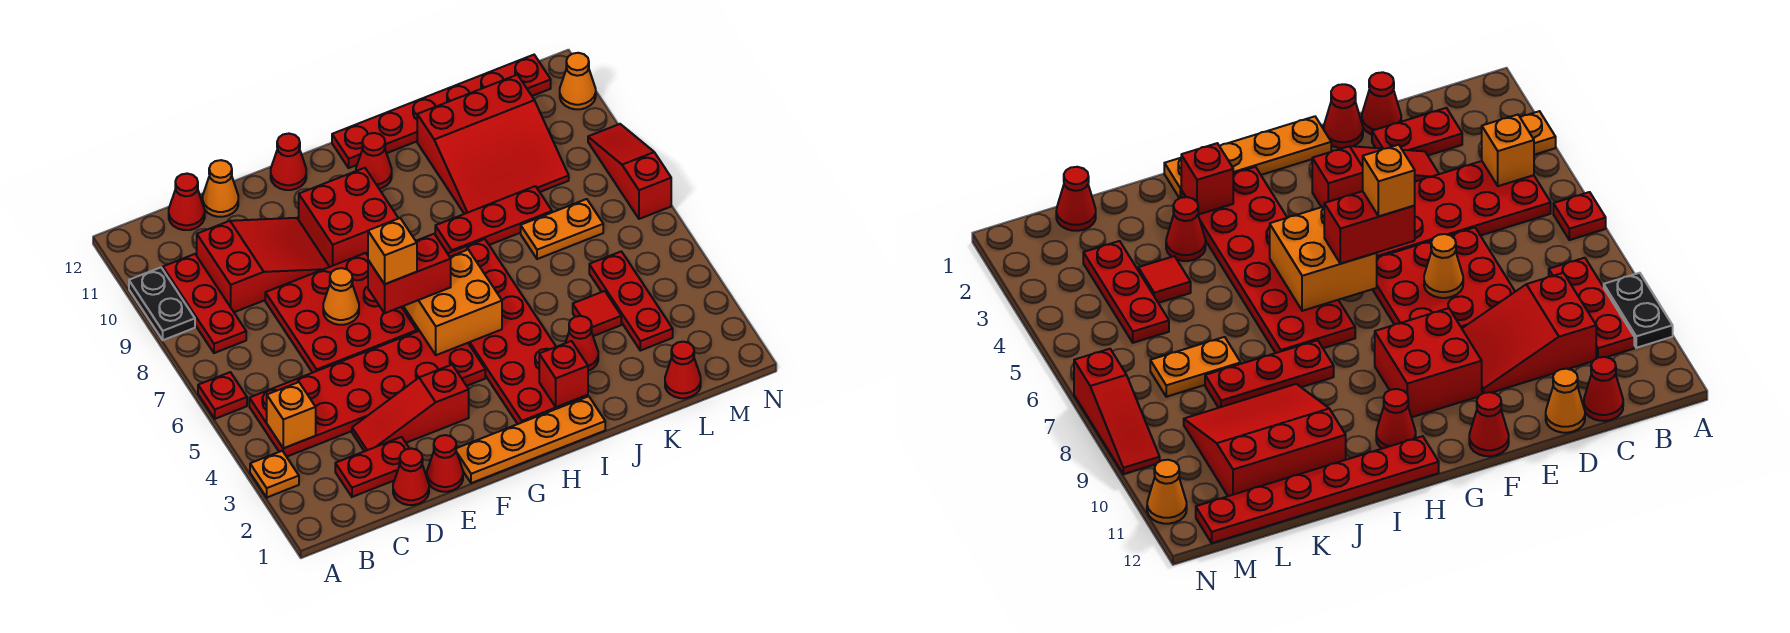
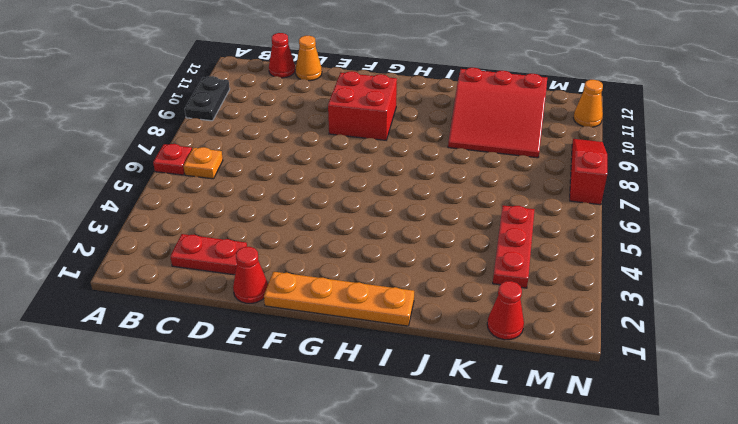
orange plate B6 level 1 -> orange plate A3 level 1
none -> red plate B4:G5 level 1
none -> red plate B8:B10 level 1
none -> red slope C9:E10 level 1 top C
none -> red cone D1 level 1

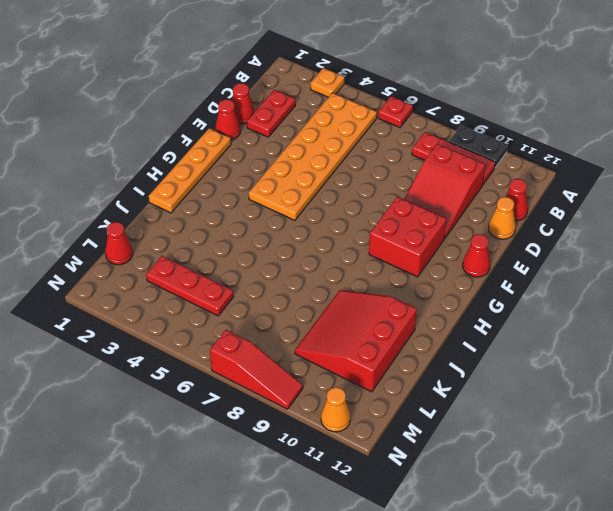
orange plate B4:G5 level 1 -> red plate B4:G5 level 1
none -> red slope D3:F3 level 1 top F
none -> red plate D6:F8 level 1
none -> red plate H2:I7 level 1
none -> red cone H11 level 1

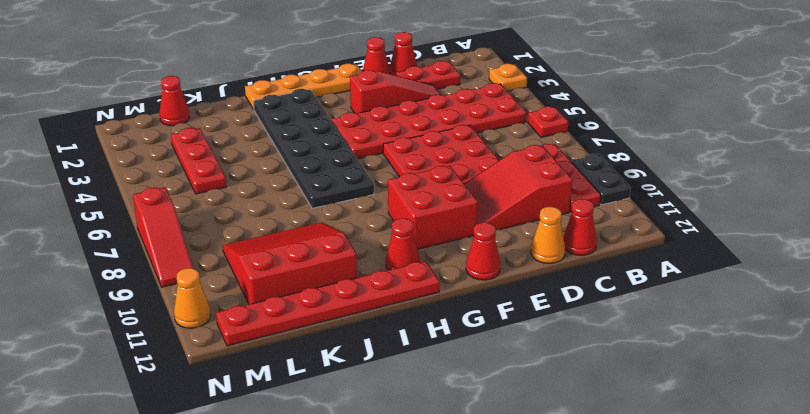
black plate H2:I7 level 1 -> red plate H2:I7 level 1
none -> red plate I8:K8 level 1
none -> red cone J3 level 1
none -> red tile K4 level 1
none -> orange plate K7:L7 level 1

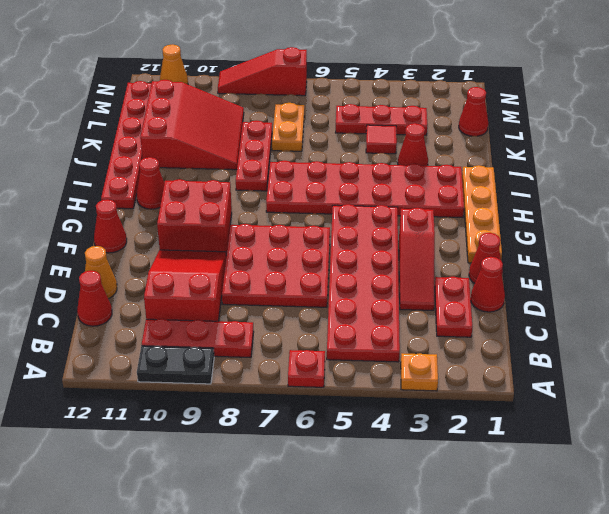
none -> orange brick B4 level 2
none -> orange cone E7 level 2
none -> orange brick G5:H6 level 2
none -> red brick I2 level 2

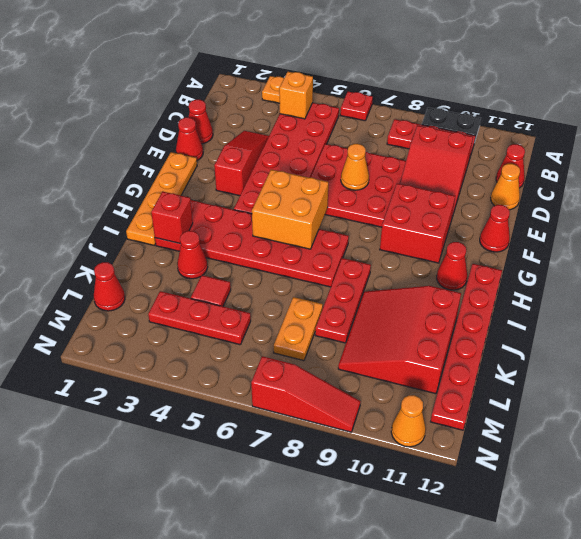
none -> red plate C2:D2 level 1
none -> red brick F6:G6 level 3
none -> orange brick F6 level 4

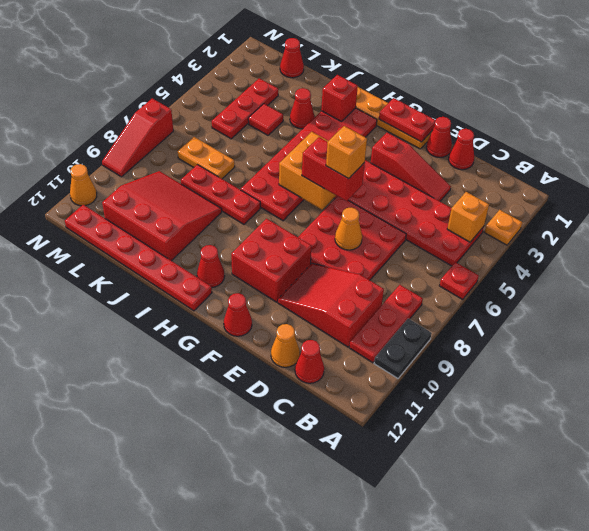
red plate F1:G1 level 2 -> red plate C2:D2 level 1

